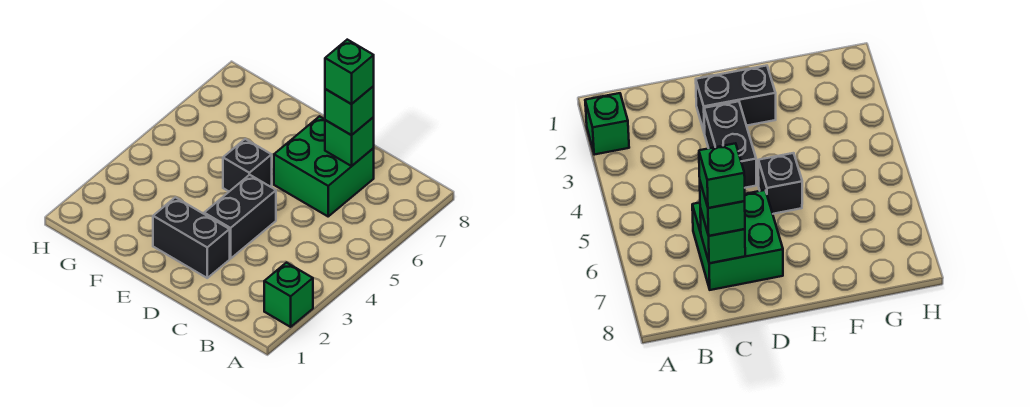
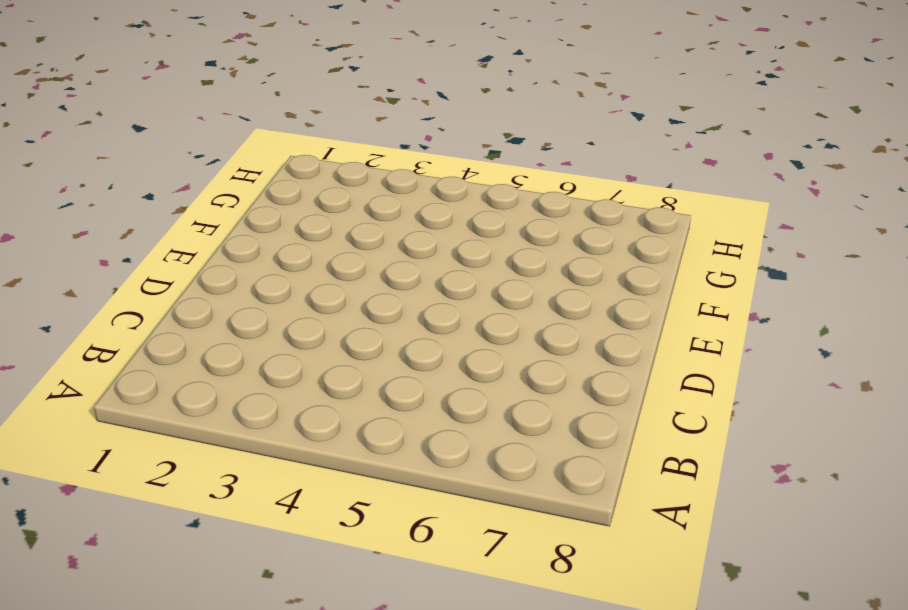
none -> green brick A2 level 1
none -> green brick C6:D7 level 1

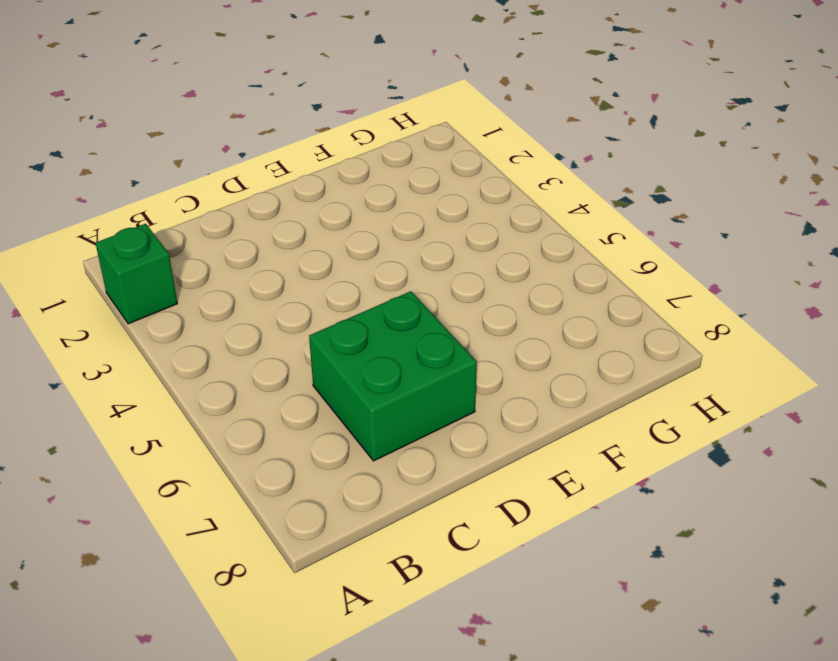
none -> black brick D2:E2 level 1
none -> black brick D3:D4 level 1

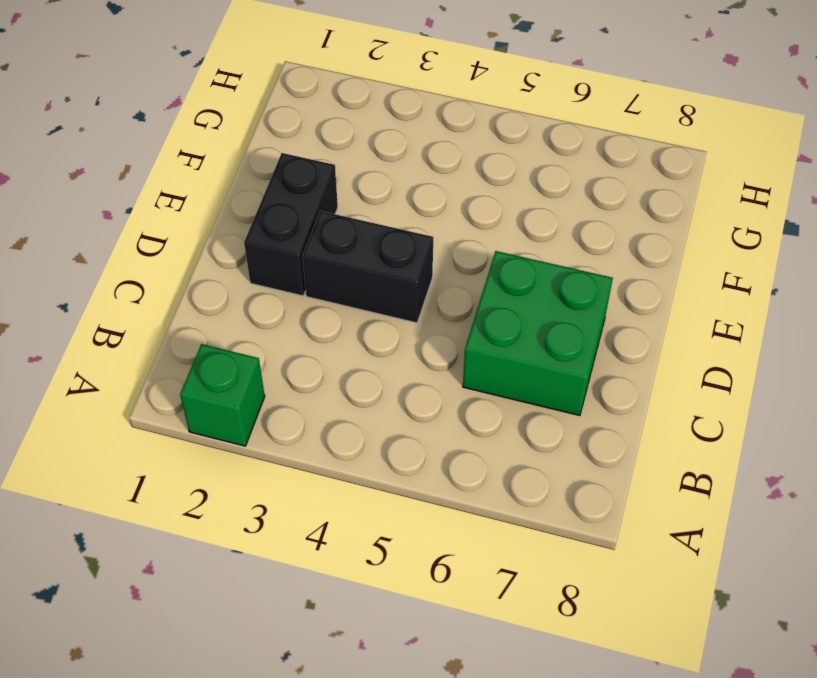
none -> black brick E5 level 1
none -> green brick C7 level 2

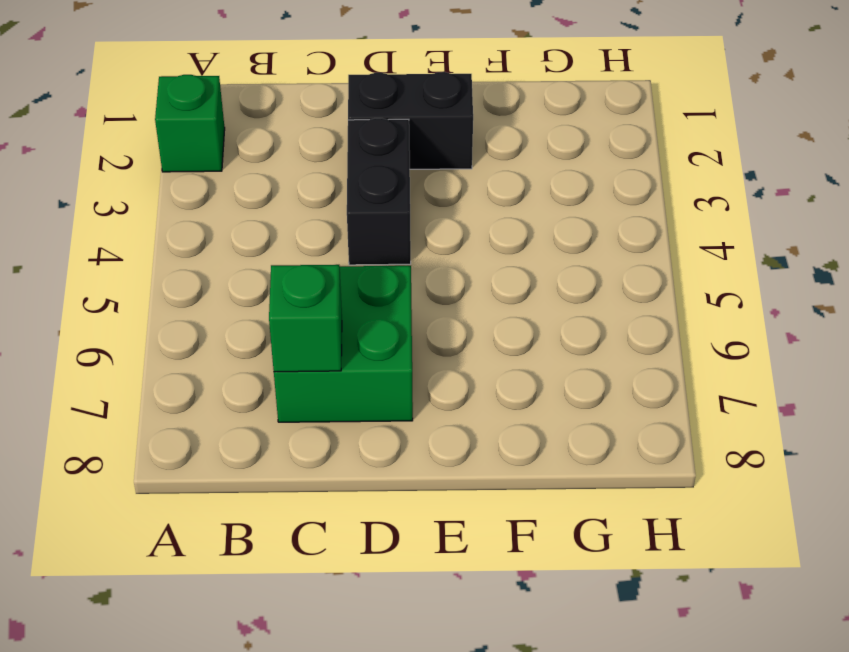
none -> black brick E5 level 1
none -> green brick C7 level 3

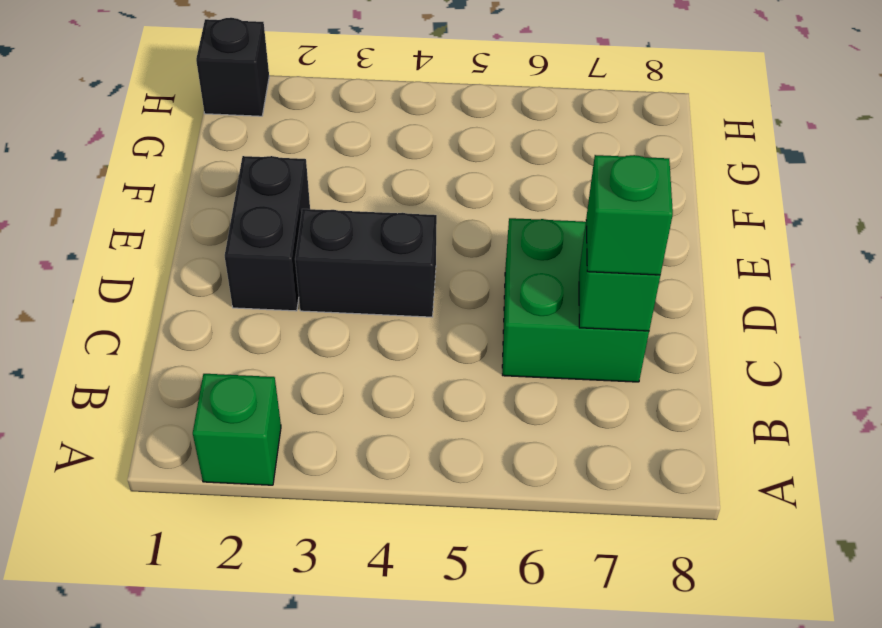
black brick H1 level 1 -> black brick E5 level 1
none -> green brick C7 level 4

